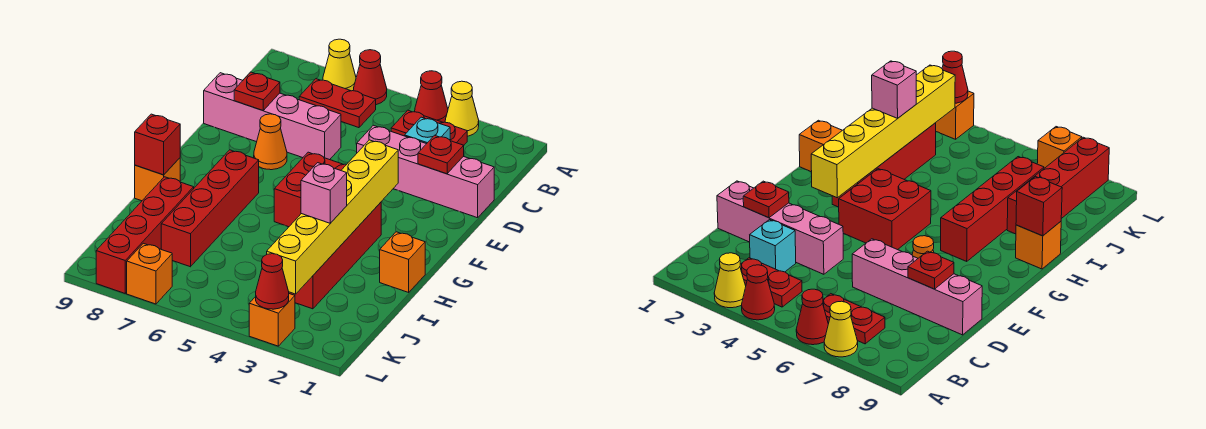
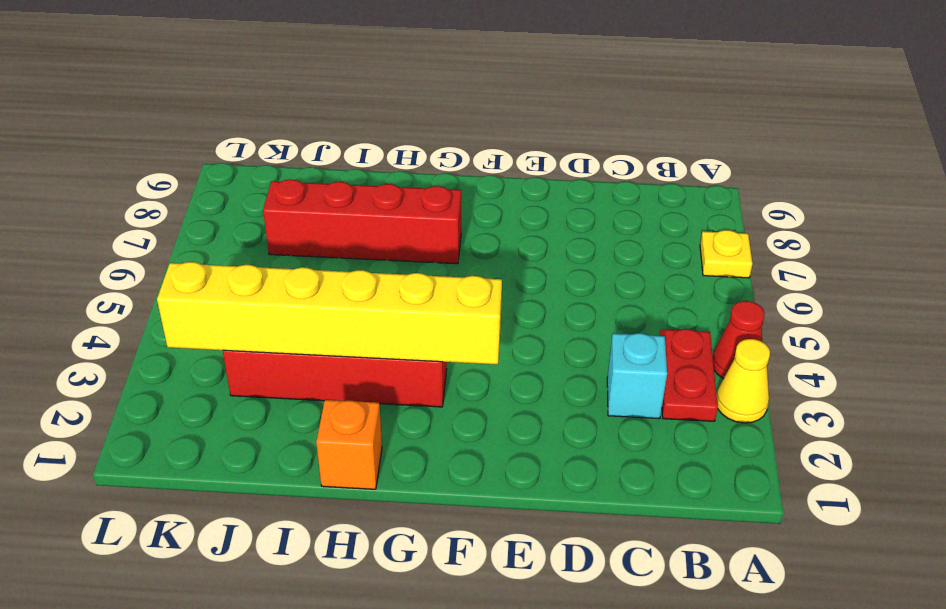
yellow plate A7 level 1 -> yellow cone A7 level 1
none -> red cone A6 level 1
none -> red plate B6:B7 level 1
none -> pink brick D1:D4 level 1

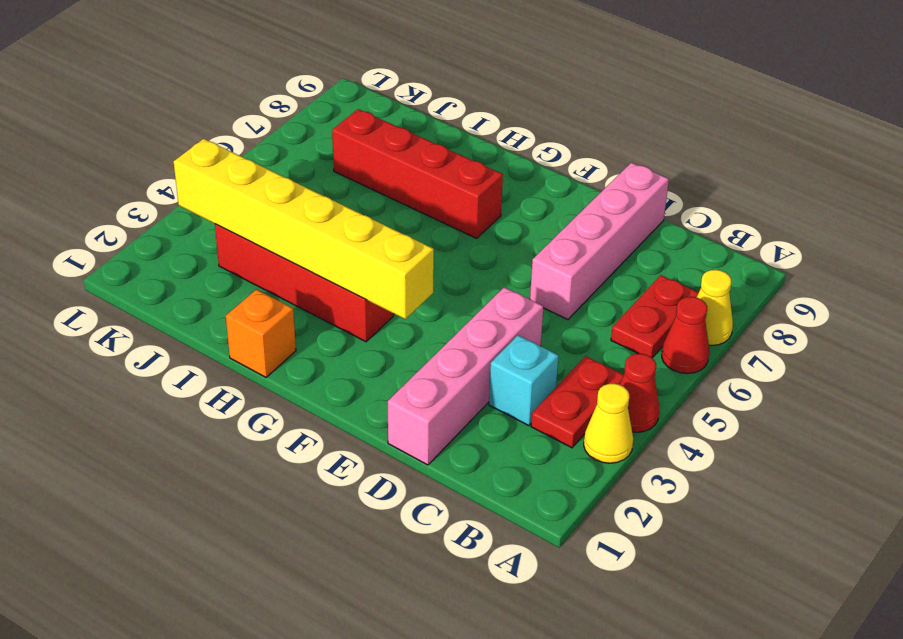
none -> orange cone E7 level 1
none -> red brick F4:G5 level 1
none -> orange brick H9 level 1

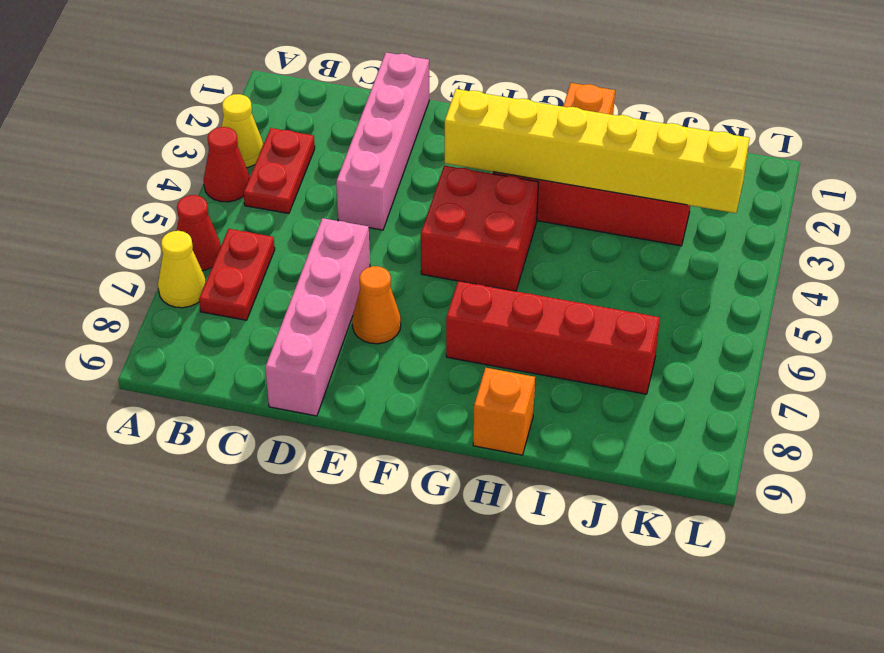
none -> cyan brick C3 level 1
none -> red brick I8:L8 level 1
none -> orange brick L3 level 1

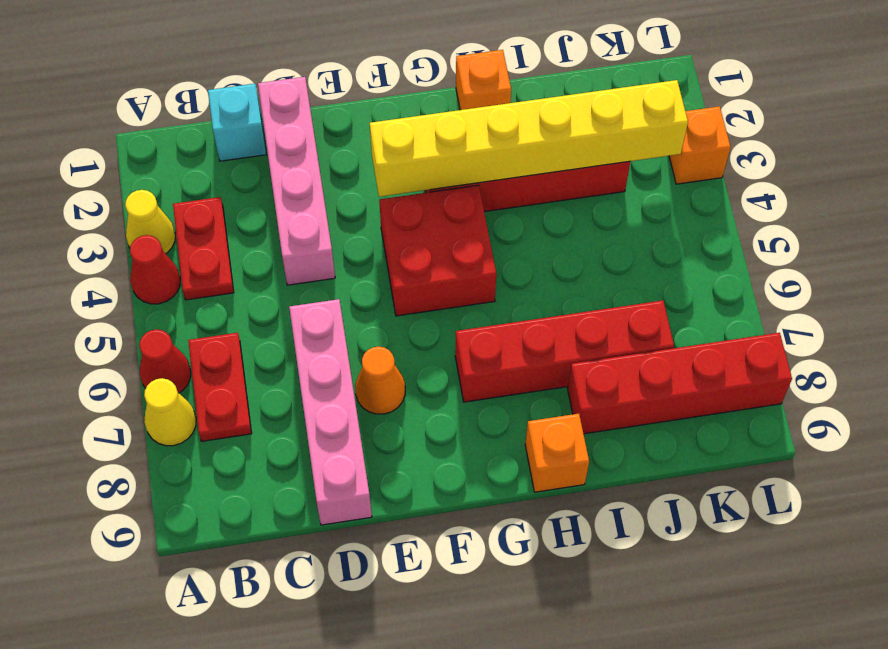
cyan brick C1 level 1 -> cyan brick C3 level 1
none -> orange brick L7 level 1
none -> red plate D2 level 2
none -> red plate D8 level 2

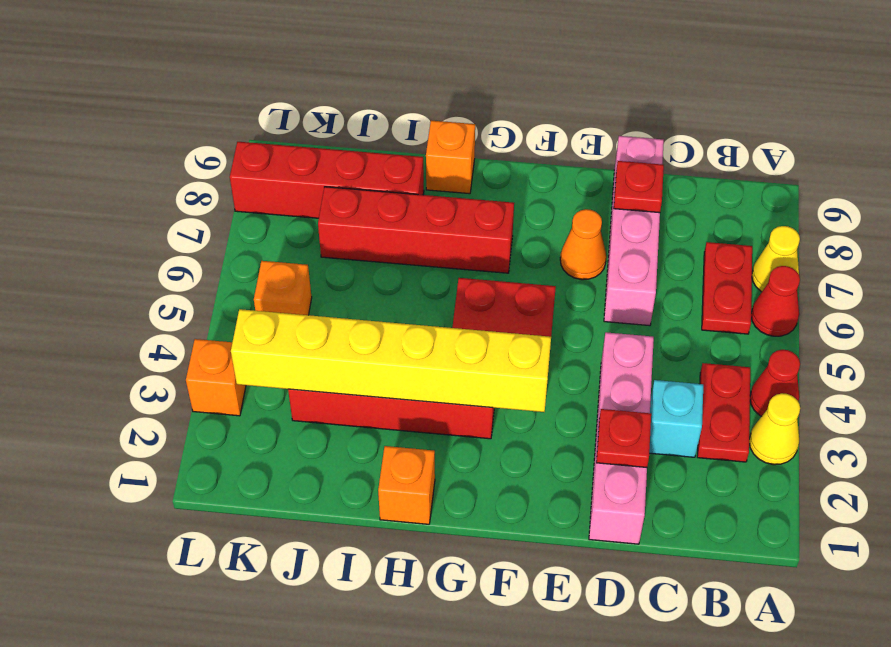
orange brick K5 level 1 -> orange brick L7 level 1
none -> red brick H9 level 2
none -> red cone L3 level 2
none -> pink brick I3 level 3

